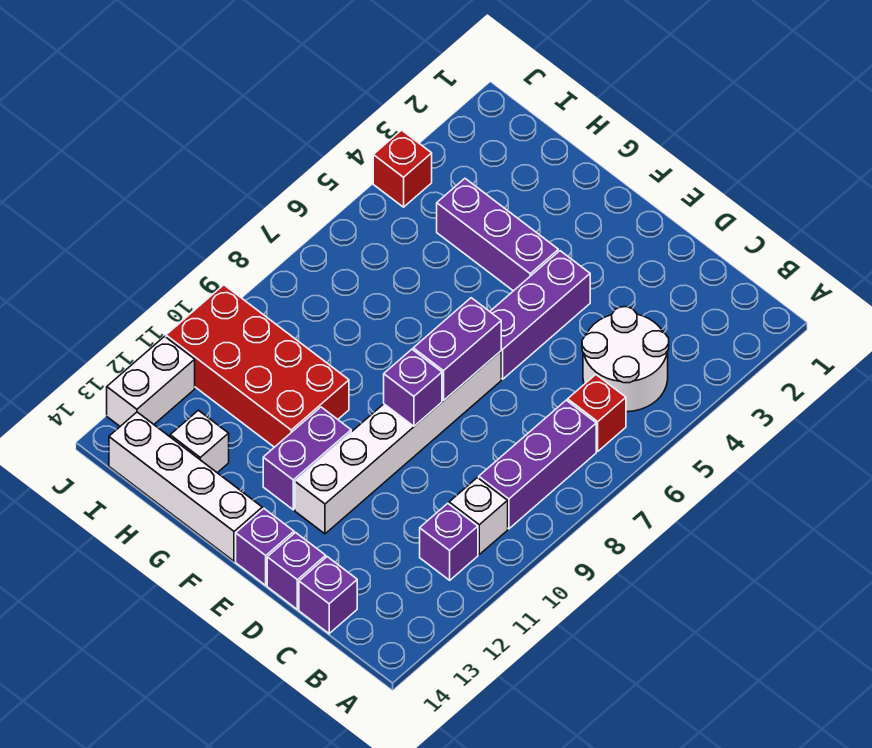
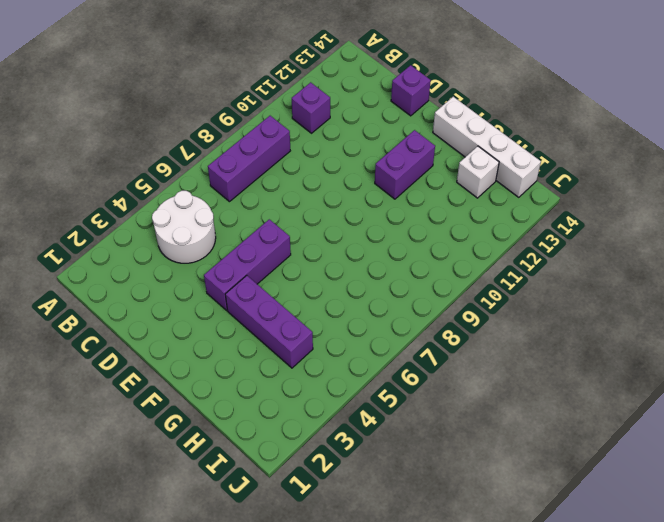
none -> red brick B6 level 1
none -> white brick B10 level 1
none -> purple brick C14 level 1

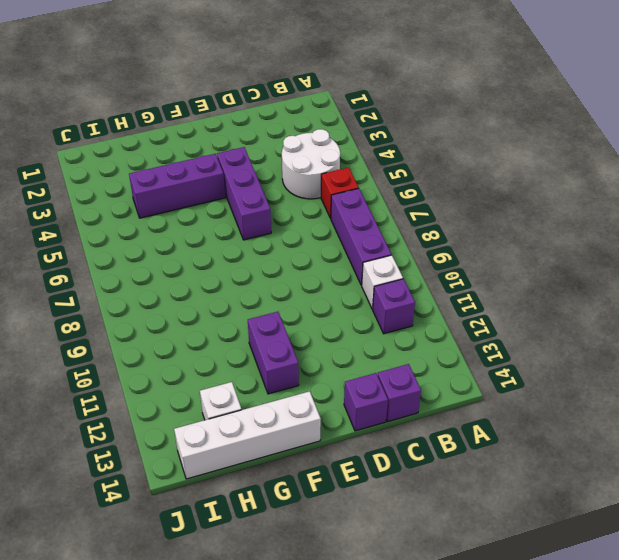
none -> white brick E7:E12 level 1
none -> purple brick E14 level 1
none -> red brick G10:J11 level 1

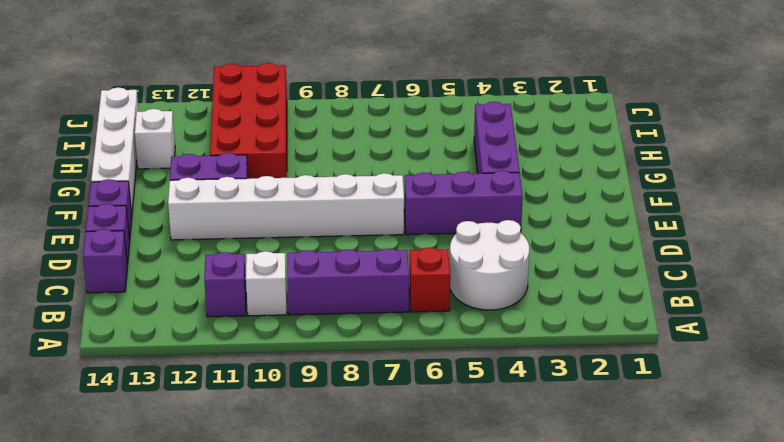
none -> red brick J4 level 1
none -> white brick J12:J13 level 1
none -> purple brick E7:E8 level 2

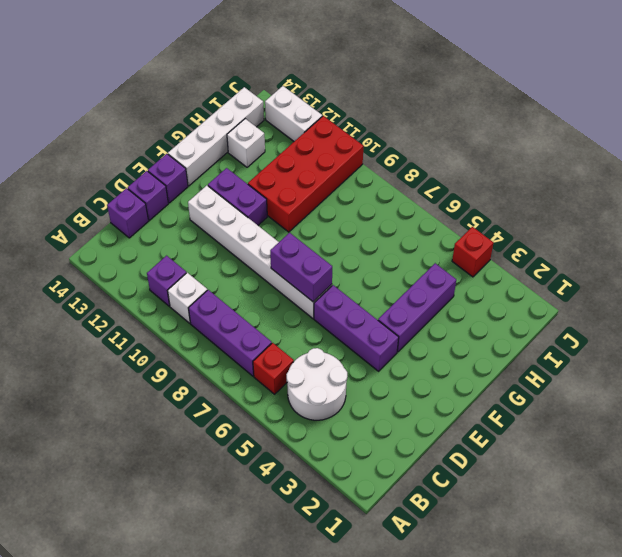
none -> purple brick E9 level 2

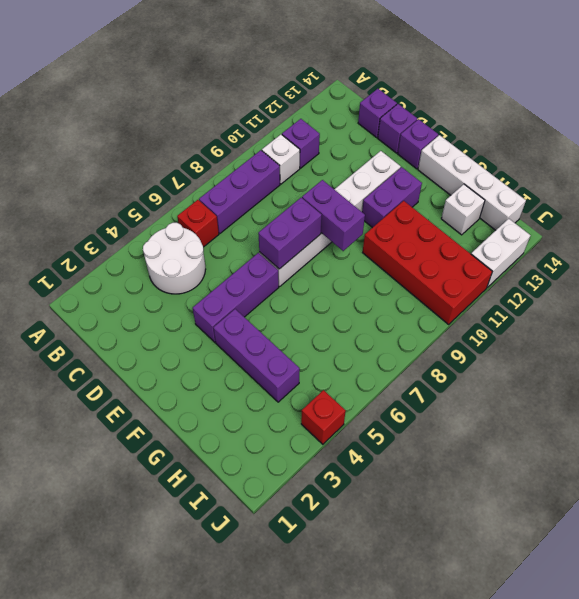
purple brick E9:F9 level 2 -> purple brick E9 level 2

